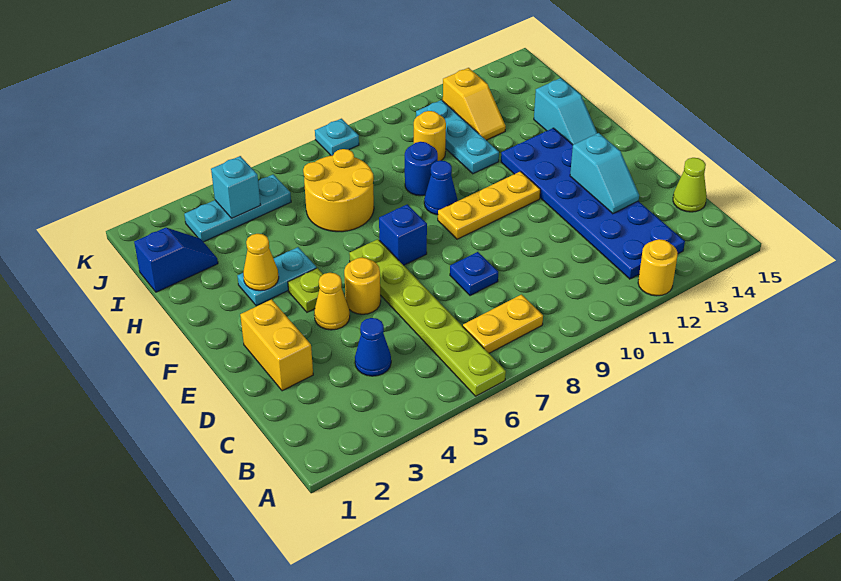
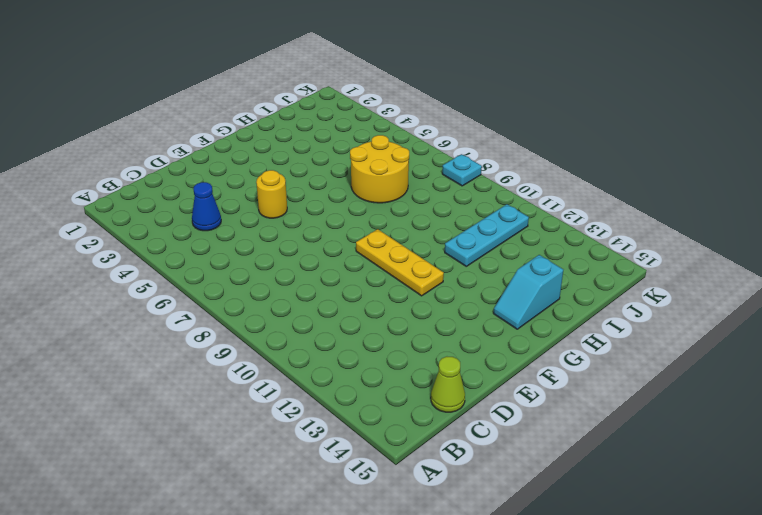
none -> lime plate A6:F6 level 1
none -> yellow round brick A12 level 1
none -> yellow plate B7:B8 level 1

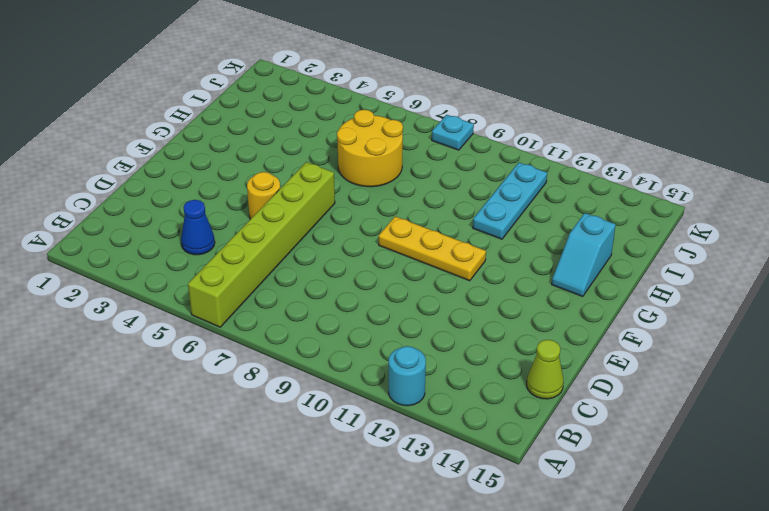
lime brick A6:F6 level 1 -> lime plate A6:F6 level 1
cyan round brick A12 level 1 -> yellow round brick A12 level 1
none -> yellow plate B7:B8 level 1
none -> blue plate B12:G13 level 1
none -> yellow brick D2:E2 level 1

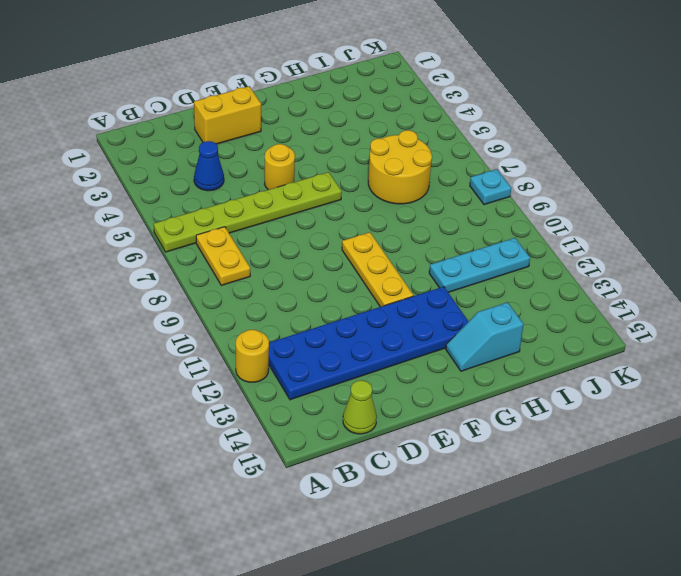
none -> blue plate D8 level 1
none -> yellow cone E4 level 1
none -> lime plate F4 level 1

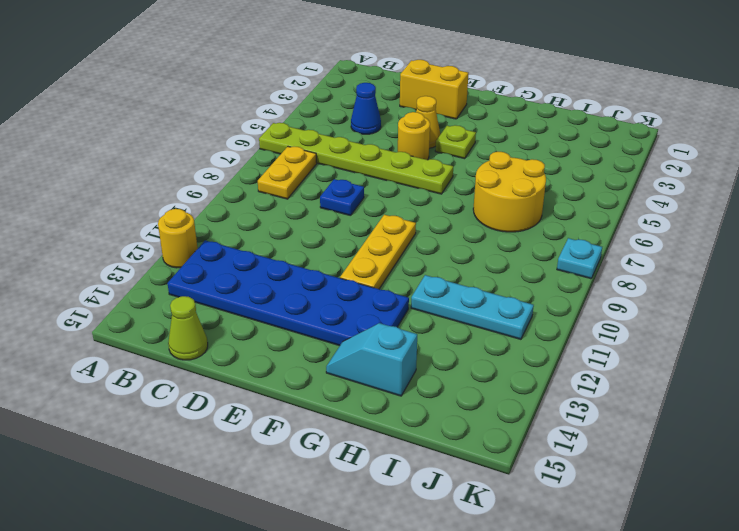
none -> blue brick F7 level 1
none -> cyan plate G3:G4 level 1
none -> blue cone G9 level 1

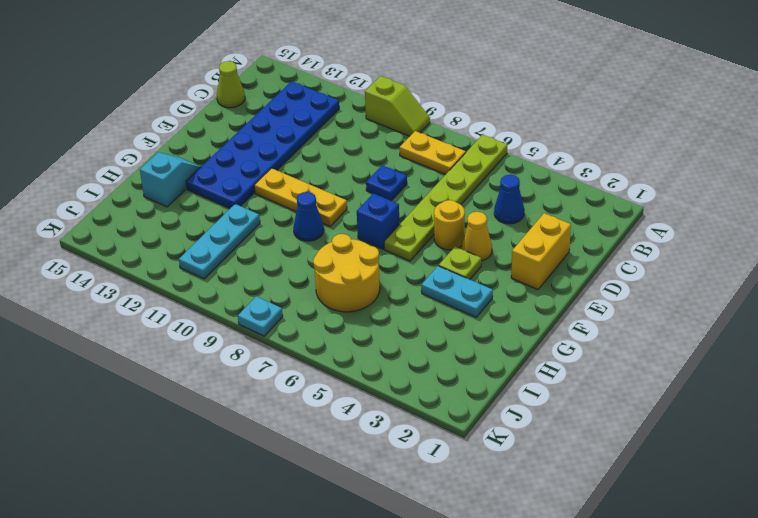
lime slope A9:A10 level 1 top 10 -> none
none -> yellow round brick A12 level 1
none -> blue round brick H9 level 1
none -> blue slope I1:I2 level 1 top 1

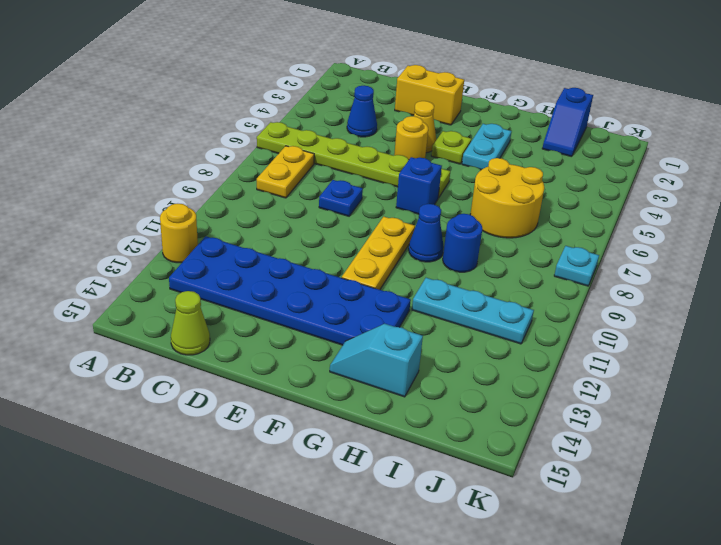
none -> yellow round brick I10 level 1
none -> yellow slope I12:J12 level 1 top J
none -> cyan plate J3:J5 level 1

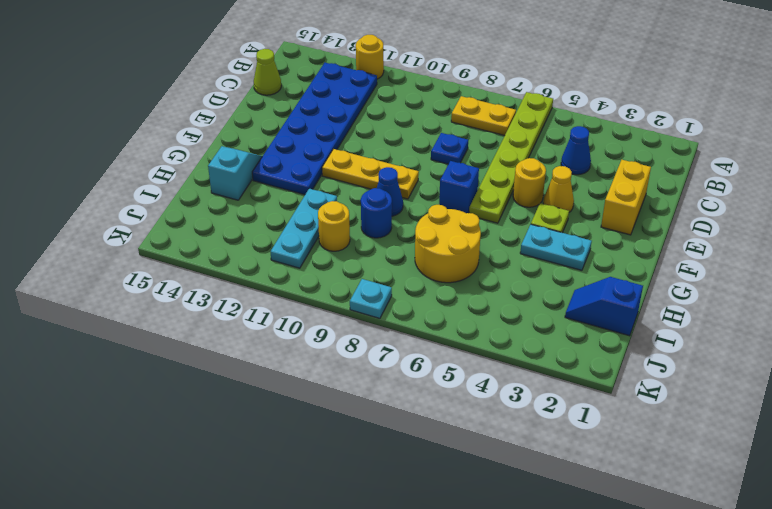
none -> yellow slope I12:J12 level 1 top J
none -> cyan plate J3:J5 level 1
none -> cyan slope D13:E13 level 2 top E

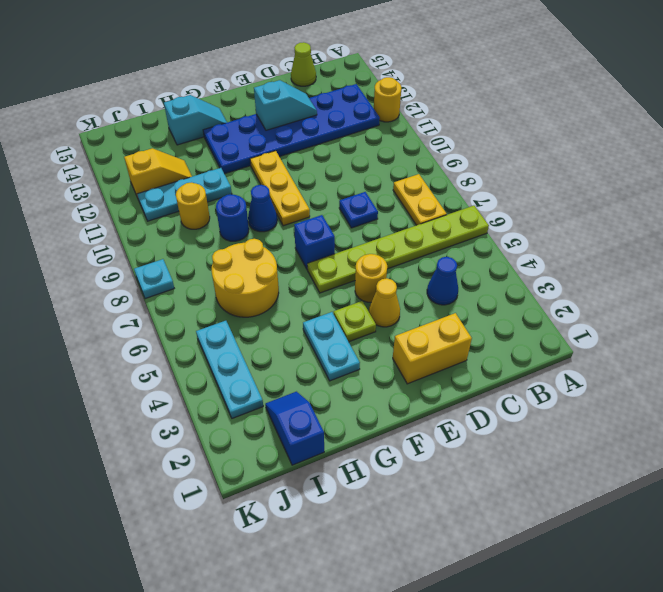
none -> yellow cone G3 level 2
none -> cyan brick J4 level 2

